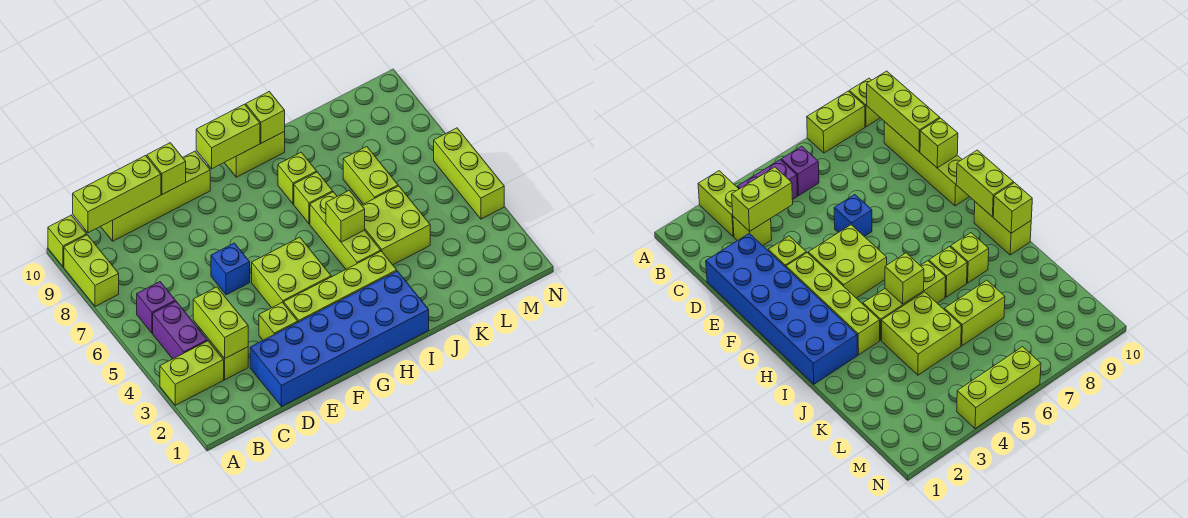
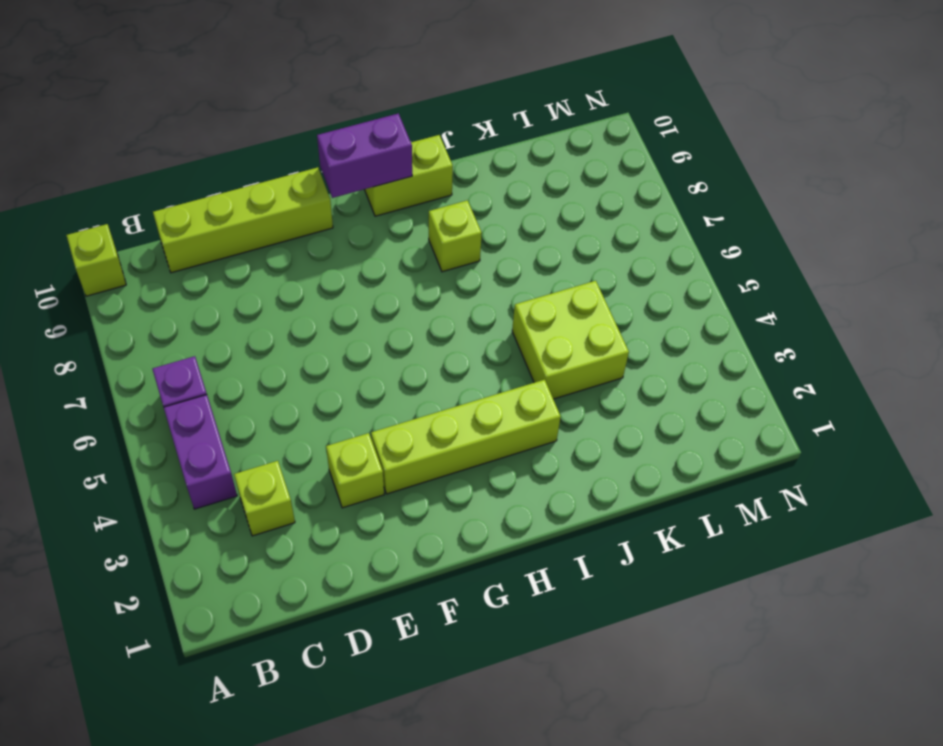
purple brick G10:H10 level 2 -> lime brick G10:H10 level 2
none -> lime brick A3:B3 level 1
none -> lime brick A8:A9 level 1
none -> blue brick D1:I2 level 1

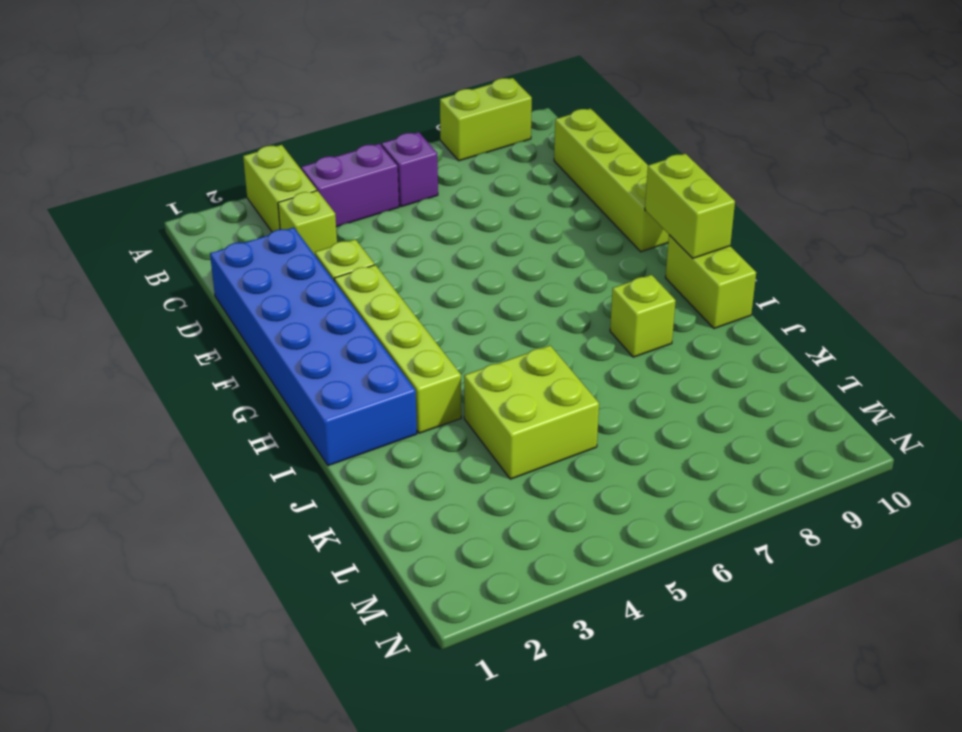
none -> lime brick A10 level 1
none -> blue brick E6 level 1
none -> lime brick F4:G5 level 1

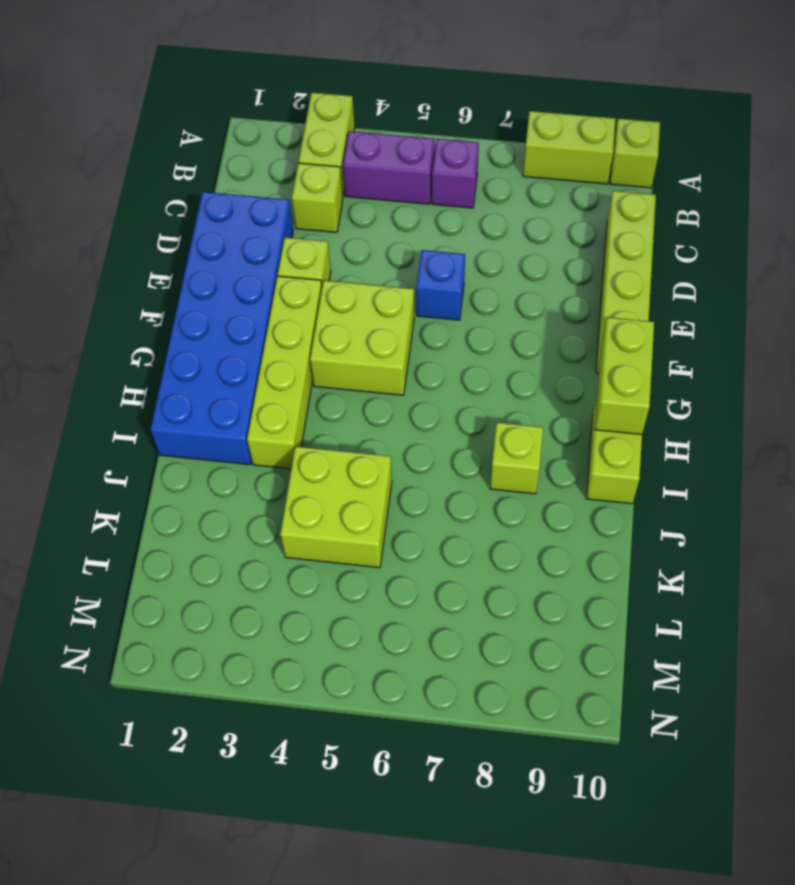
none -> lime brick I4:I6 level 1
none -> lime brick I7 level 1
none -> lime brick K6:K7 level 1

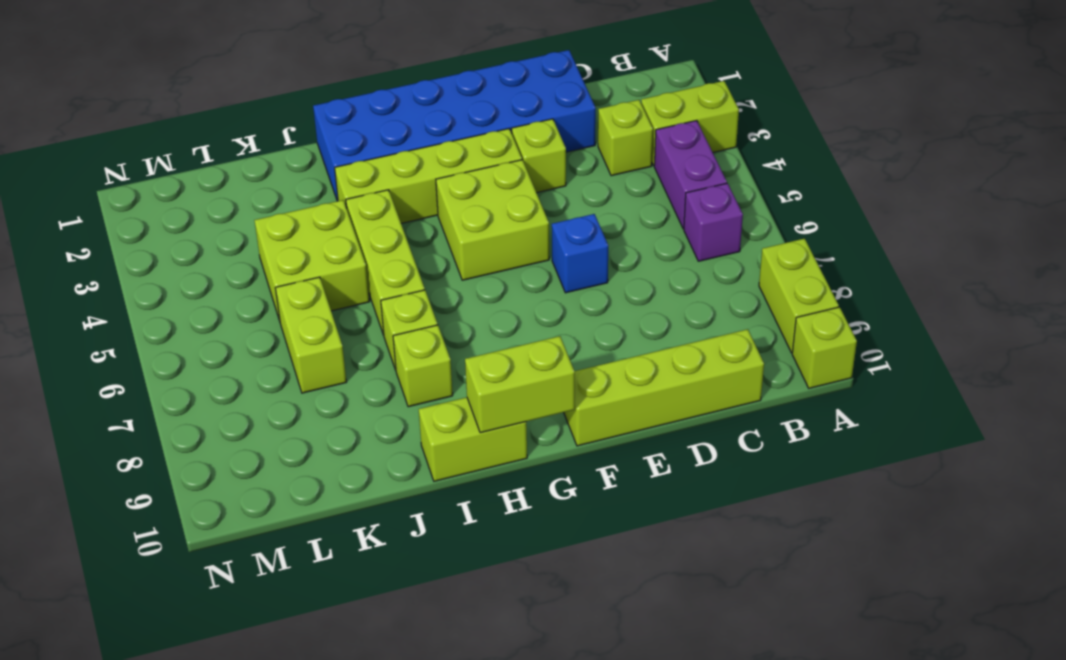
none -> lime brick N4:N6 level 1
none -> lime brick B10:D10 level 2
none -> lime brick C3:C4 level 2

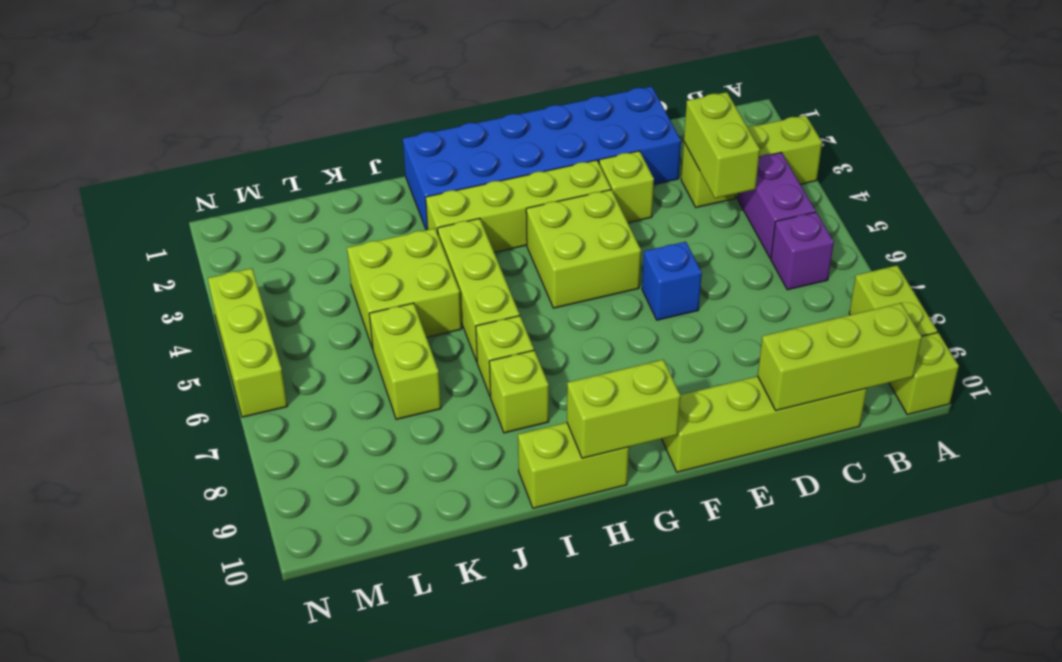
none -> lime brick E10 level 2
none -> lime brick I5 level 2
none -> lime brick I10 level 2

